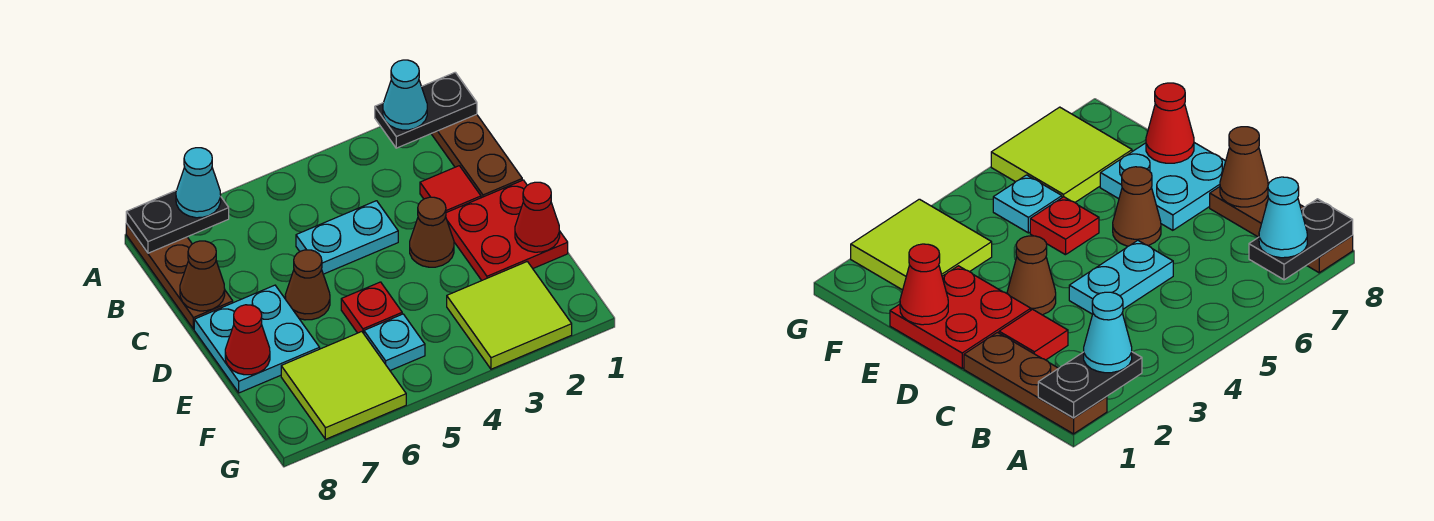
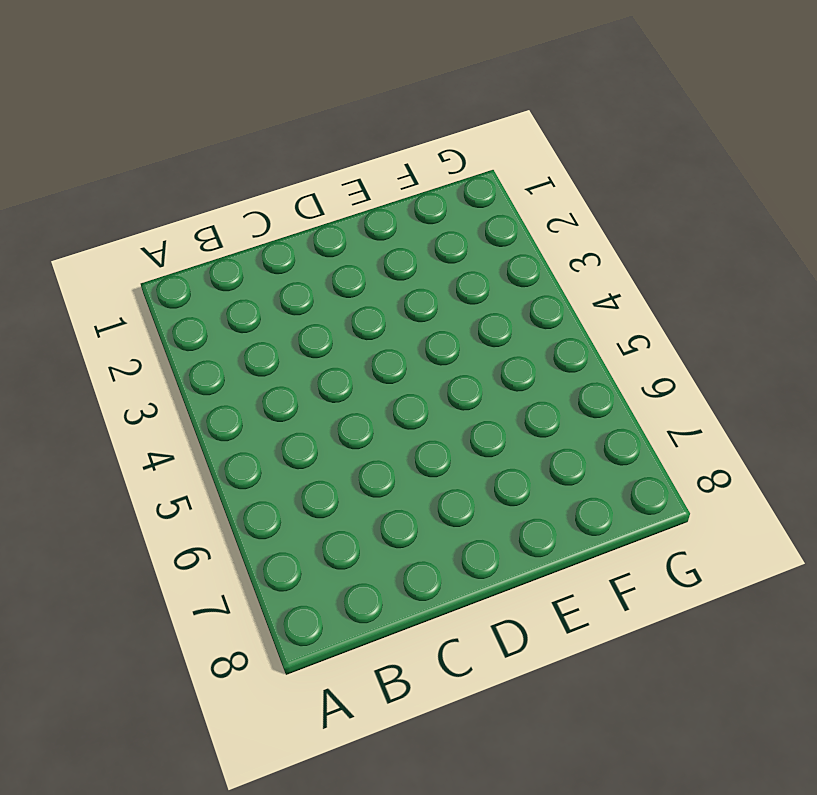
none -> brown plate A1:C1 level 1
none -> brown plate A8:C8 level 1
none -> red tile C2 level 1

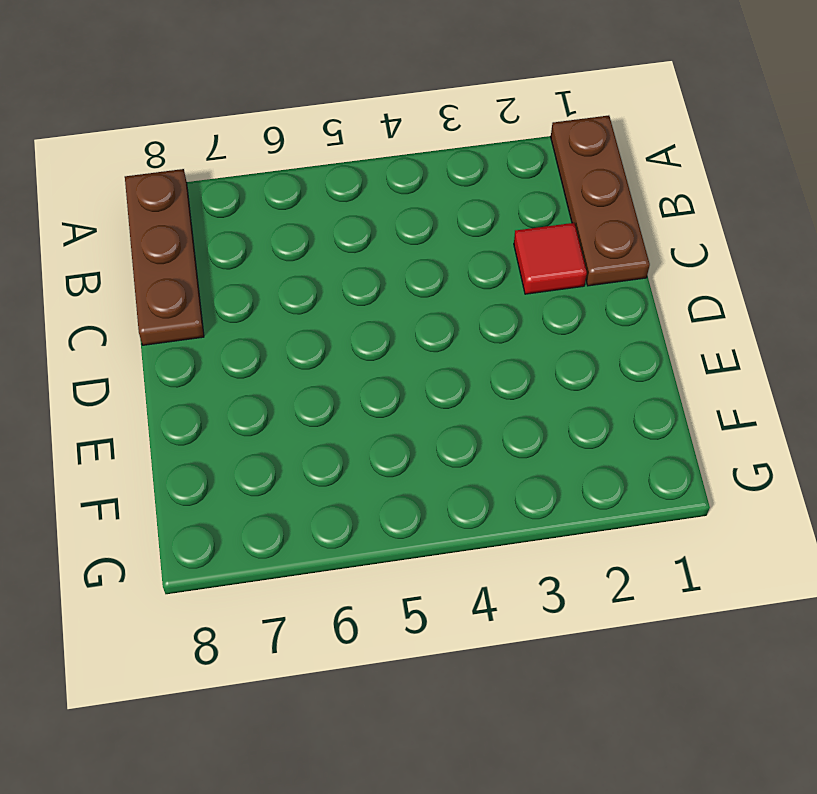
none -> cyan plate C4:C5 level 1
none -> red plate D1:E2 level 1
none -> brown cone D3 level 1

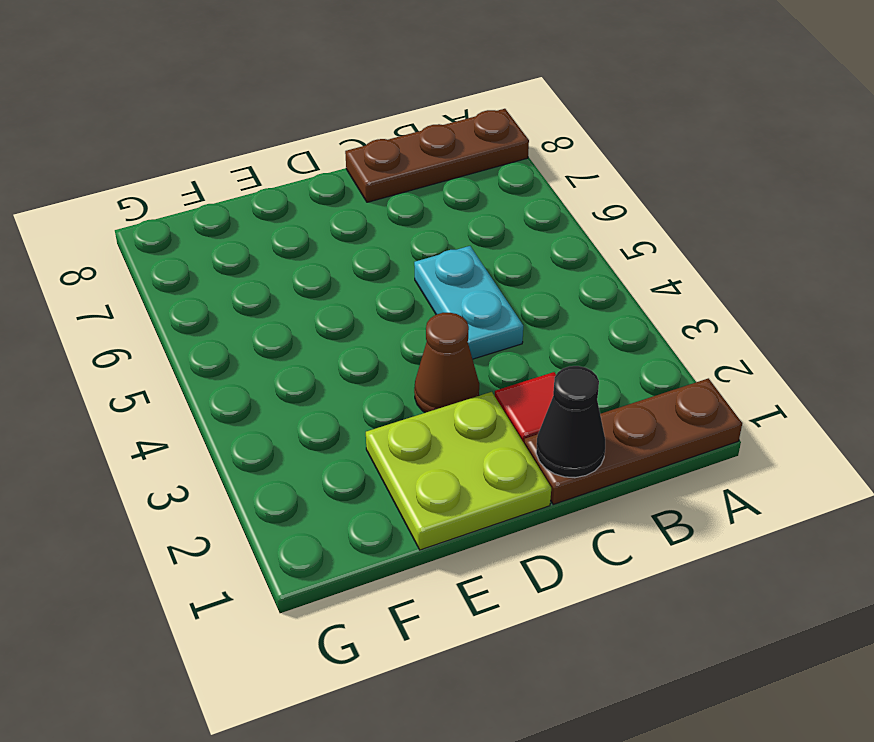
black cone C1 level 2 -> none
lime plate D1:E2 level 1 -> red plate D1:E2 level 1
none -> brown cone D6 level 1
none -> cyan plate D7:E8 level 1
none -> red plate E5 level 1

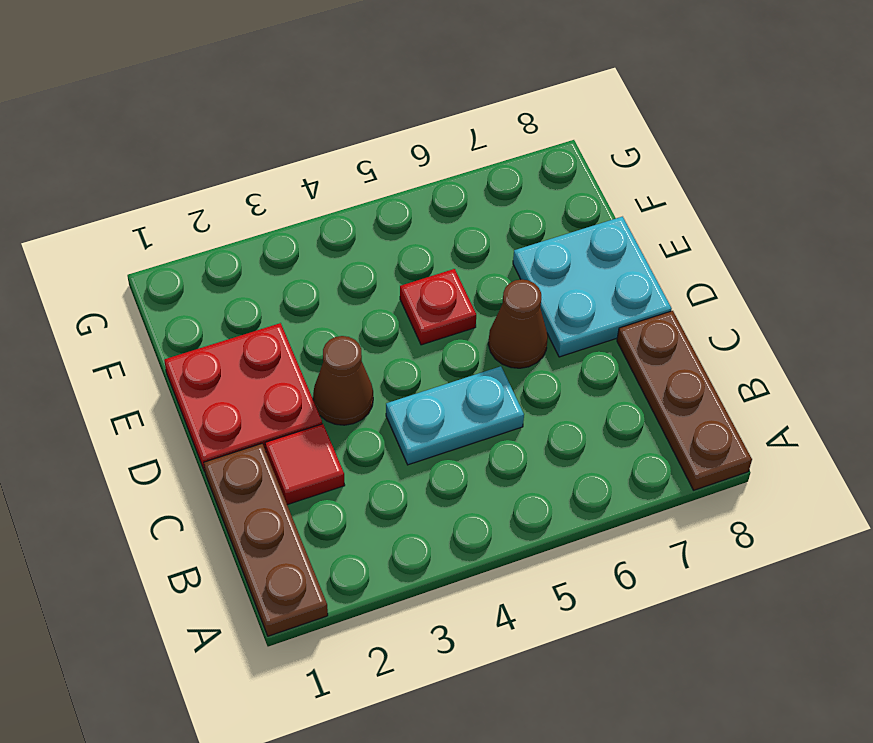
none -> lime tile F2:G3 level 1
none -> cyan plate F5 level 1
none -> lime tile F6:G7 level 1

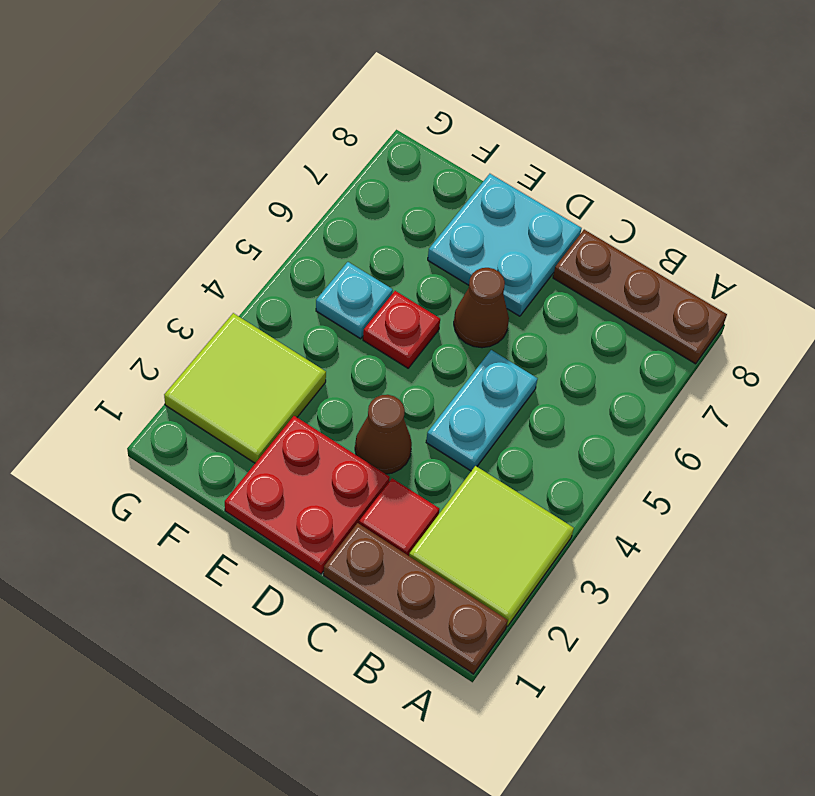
lime tile A2:B3 level 1 -> lime tile F6:G7 level 1
none -> black plate A1:A2 level 2
none -> black plate A7:A8 level 2
none -> brown cone C8 level 2

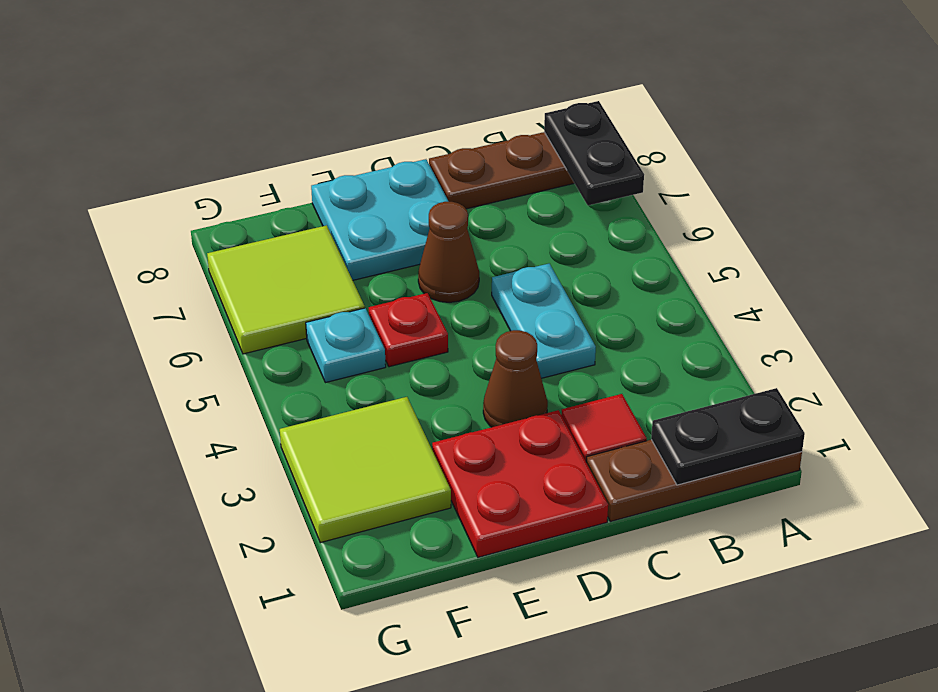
black plate A1:B1 level 2 -> black plate A1:A2 level 2
none -> brown cone C8 level 2
none -> red cone E1 level 2
none -> red cone E8 level 2

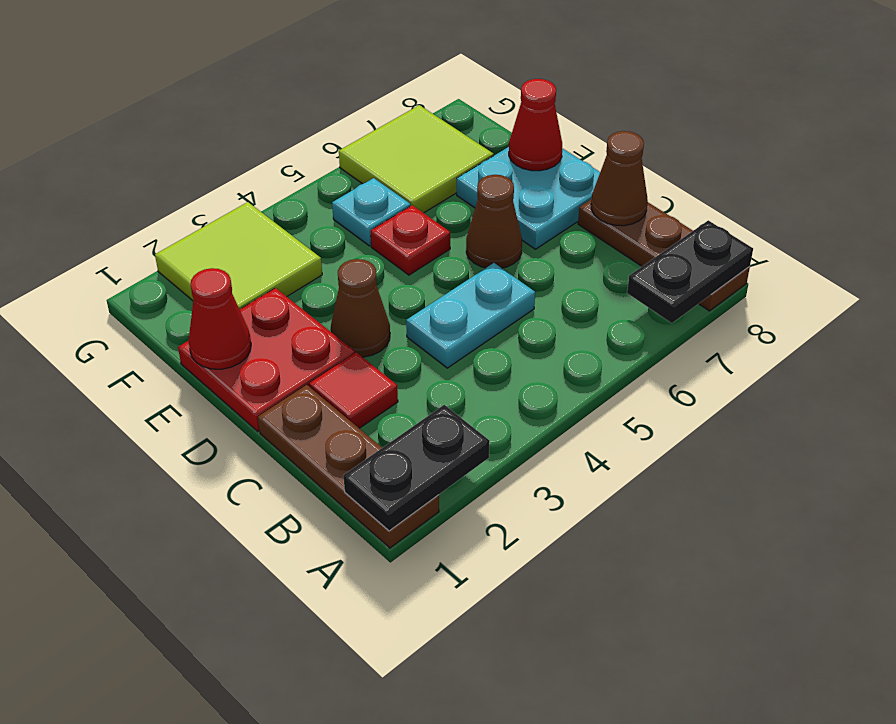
none -> cyan cone A2 level 3
none -> cyan cone A7 level 3

